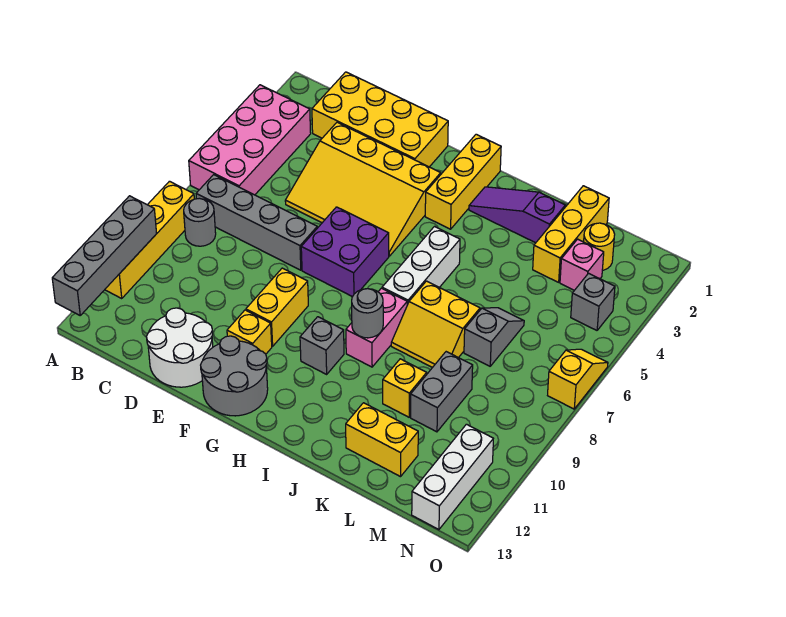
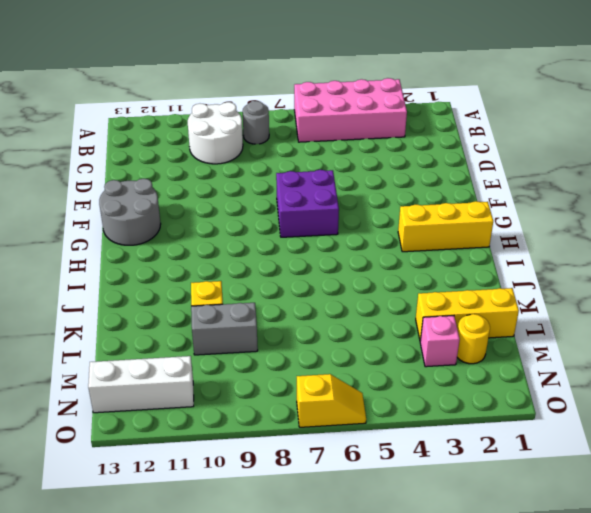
white round brick B9:C10 level 1 -> white round brick D12:E13 level 1
none -> yellow brick A8:A11 level 1
none -> grey brick B7:E7 level 1
none -> yellow brick C1:F2 level 1

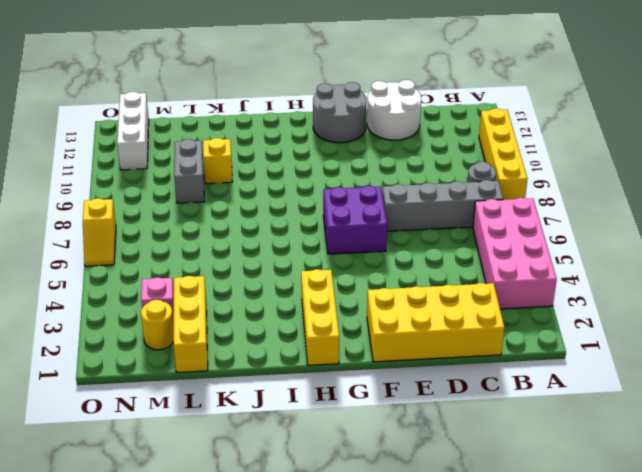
none -> yellow slope D3:G5 level 1 top 3
none -> yellow brick F9:F10 level 1
none -> yellow brick F11 level 1

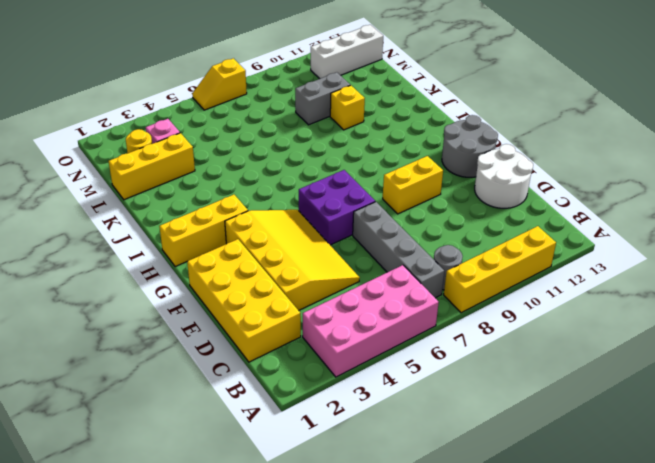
none -> yellow brick F11 level 1
none -> grey brick H10 level 1
none -> purple slope I2:K2 level 1 top K

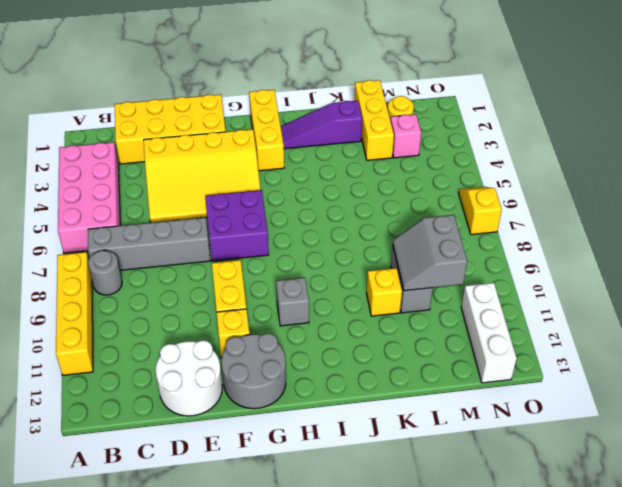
grey slope L9:M10 level 2 top M -> none
none -> white brick I5:I7 level 1
none -> pink brick I8:I9 level 1
none -> yellow slope J7:K8 level 1 top 7

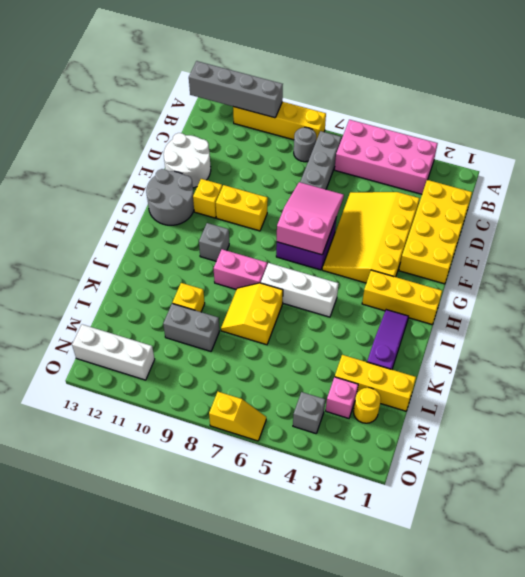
pink slope E6:G7 level 2 top G -> none
none -> yellow brick K12:L12 level 1
none -> grey slope L6:L7 level 1 top 7
none -> grey round brick I9 level 2

